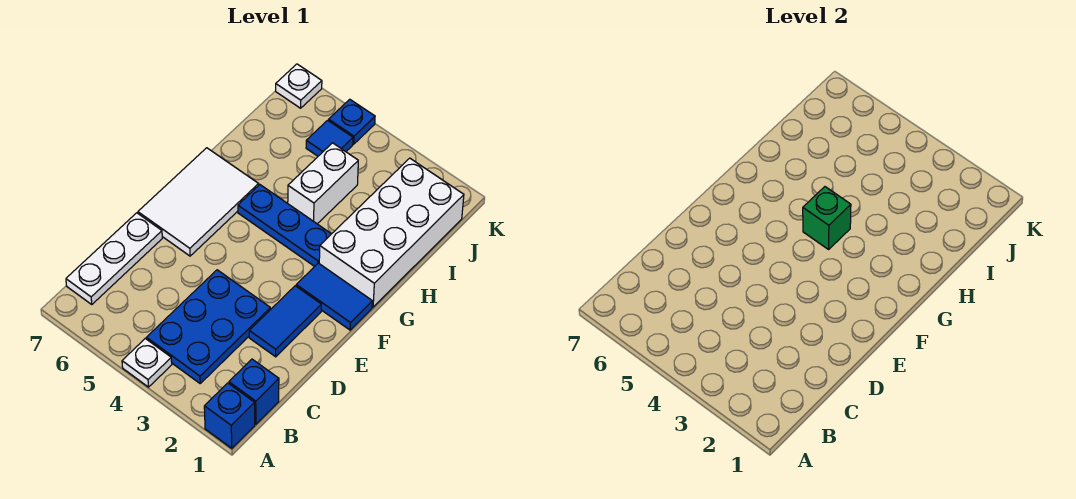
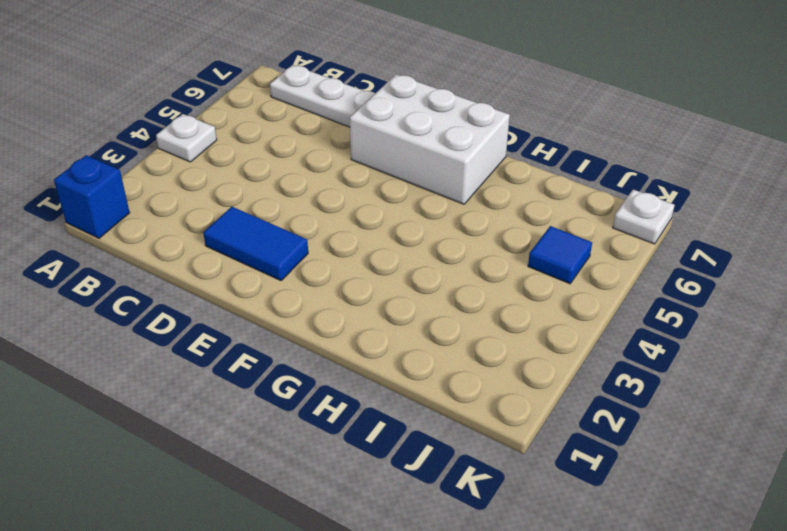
white brick E6:G7 level 1 -> white tile E6:G7 level 1
none -> blue brick B1 level 1
none -> blue plate B3:D4 level 1
none -> blue tile F1:F2 level 1

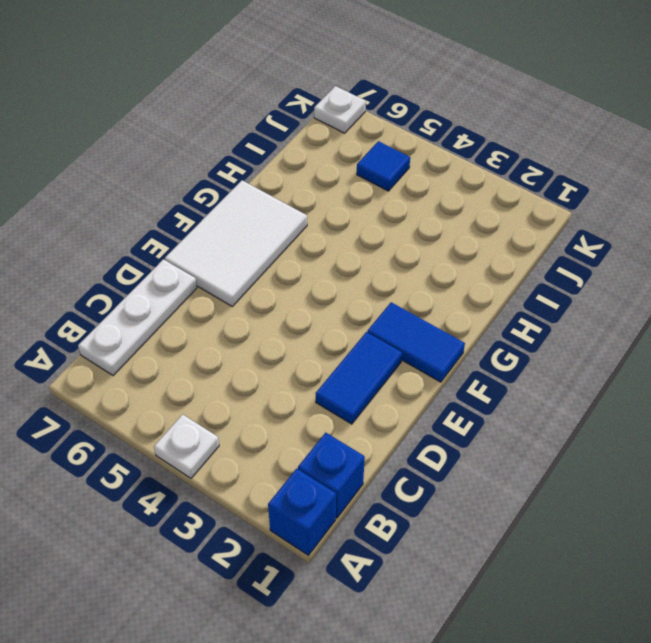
none -> blue plate B3:D4 level 1
none -> white brick G1:J2 level 1
none -> blue plate G3:G5 level 1

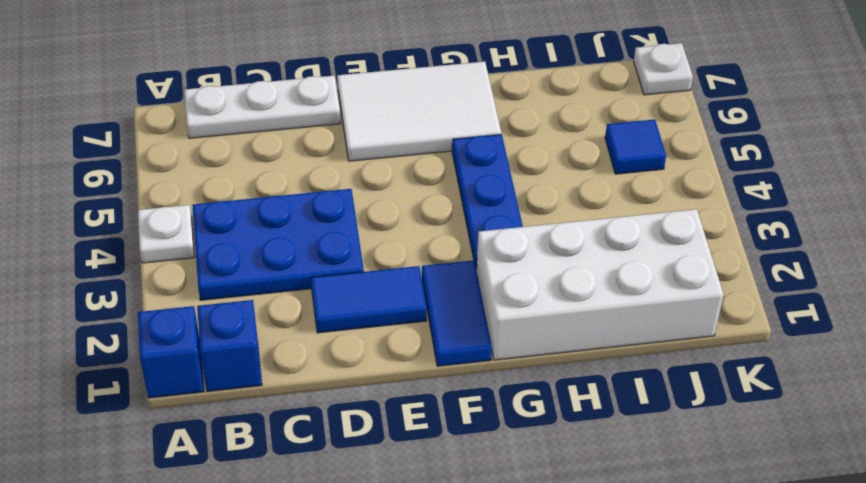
none -> white brick H4:I4 level 1
none -> blue plate K5 level 1
none -> green brick G4 level 2

